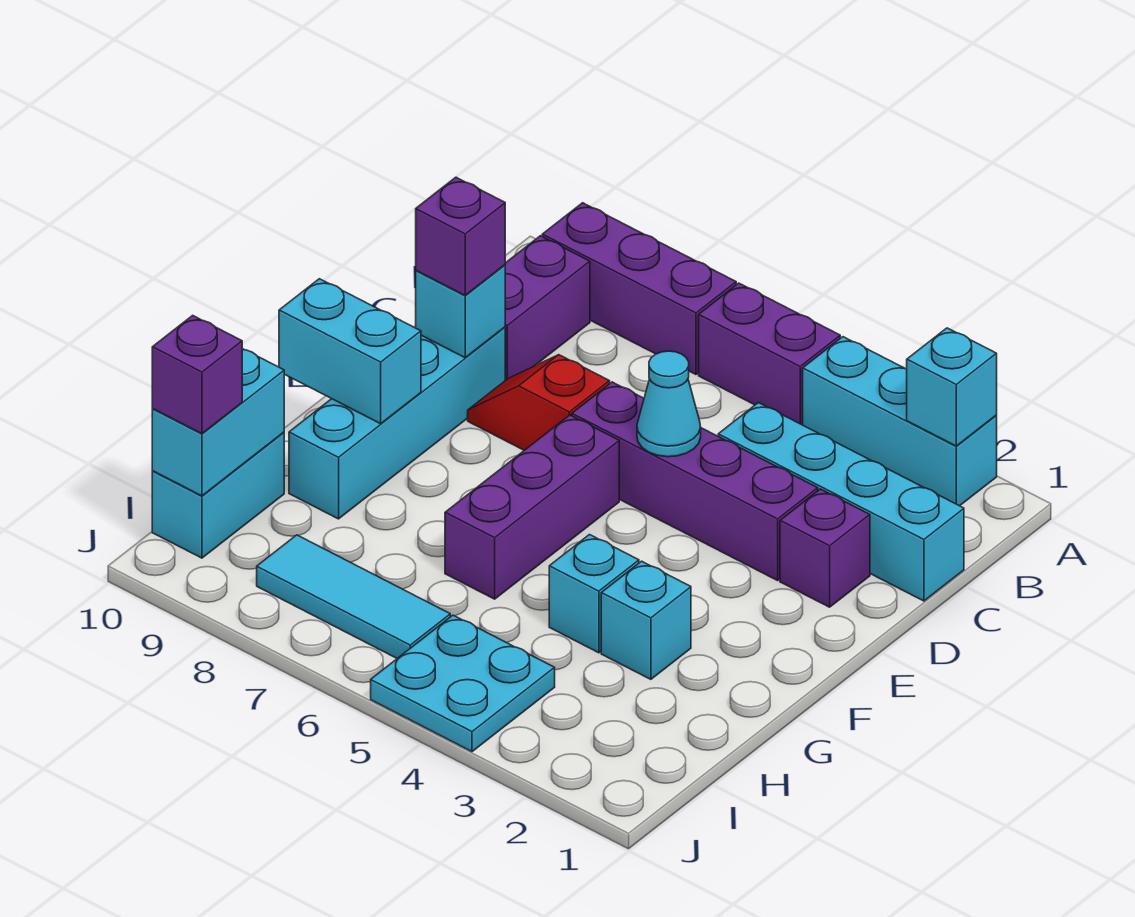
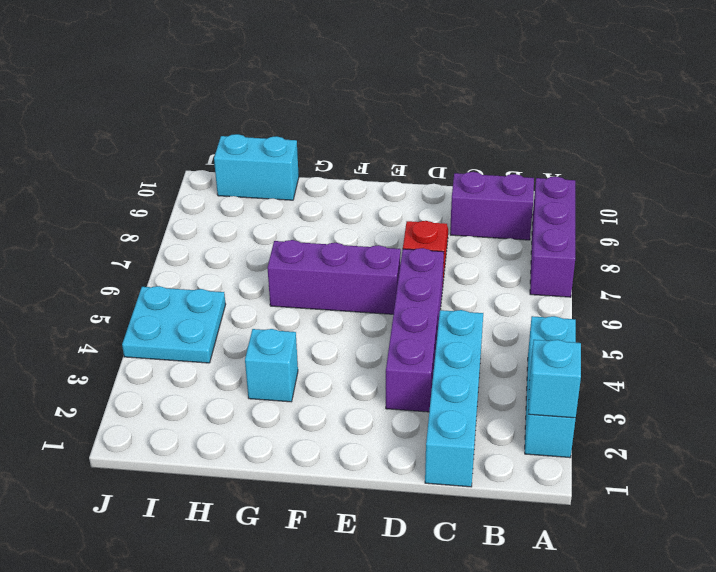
none -> purple brick A5:A6 level 1
none -> purple brick D2 level 1
none -> cyan brick D9:G9 level 1

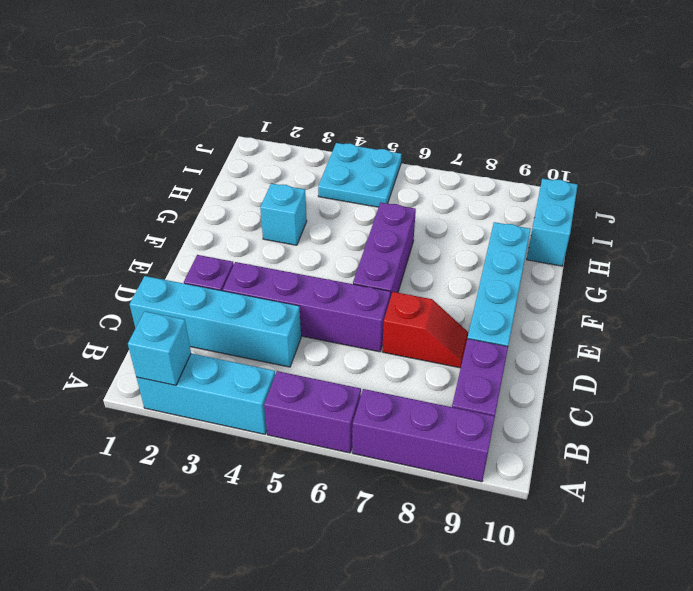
none -> cyan brick G4 level 1
none -> cyan tile I6:I8 level 1
none -> cyan cone D5 level 2

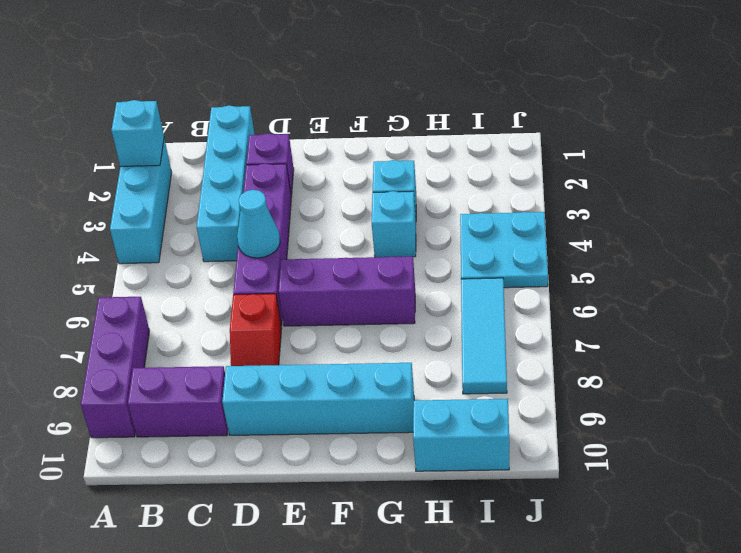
none -> purple brick A5:A6 level 1
none -> cyan brick D9 level 2
none -> cyan brick F9:F10 level 2

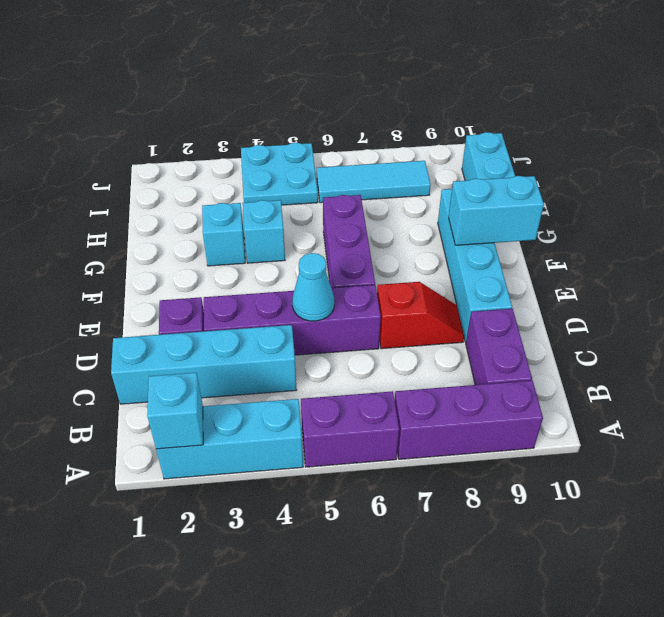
none -> cyan brick D9 level 2
none -> cyan brick H10:I10 level 2
none -> purple brick D9 level 3

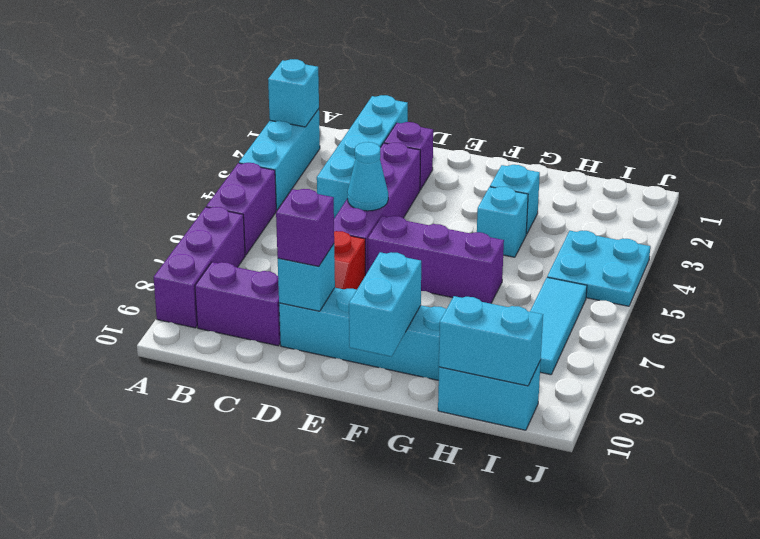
none -> purple brick I10 level 3

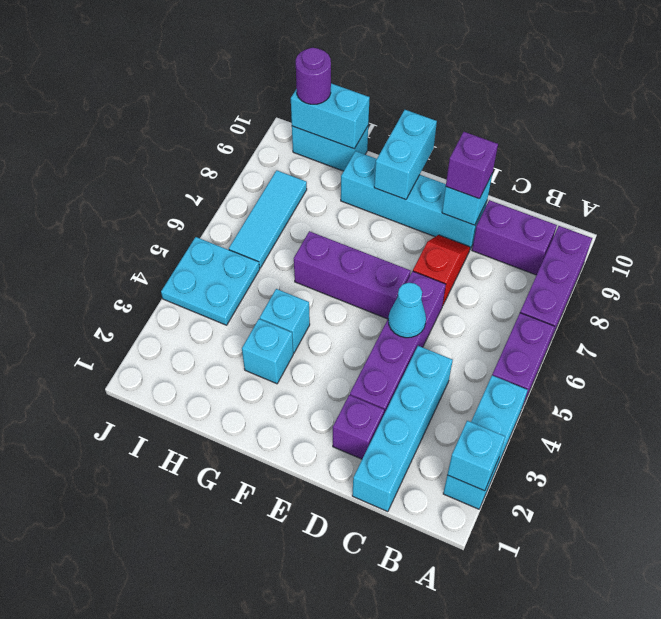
purple round brick I10 level 3 -> purple brick I10 level 3

